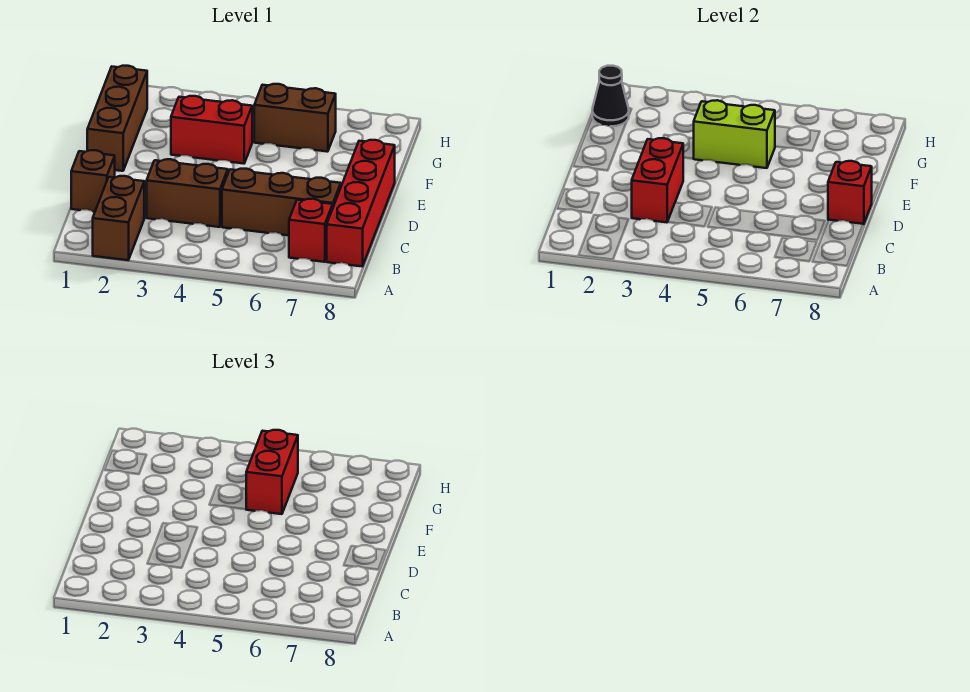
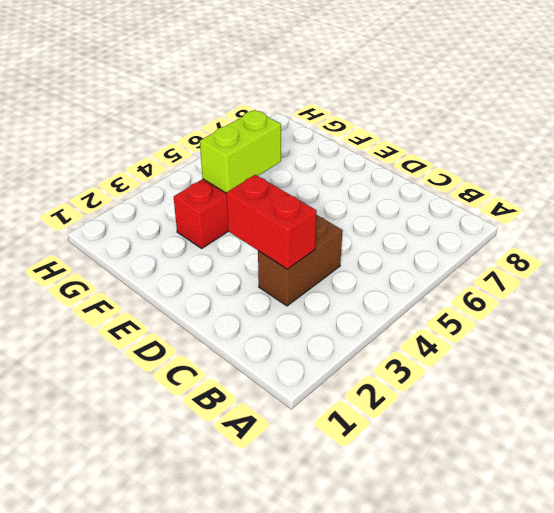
none -> brown brick A2:B2 level 1
none -> red brick B7 level 1
none -> red brick B8:E8 level 1

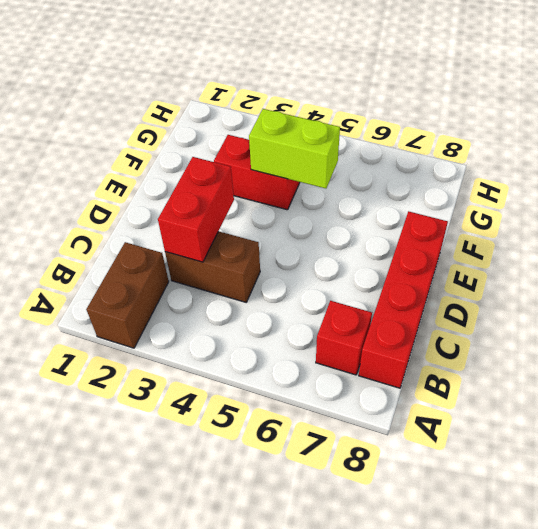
none -> brown brick C1 level 1
none -> brown brick C5:C7 level 1
none -> brown brick E1:G1 level 1

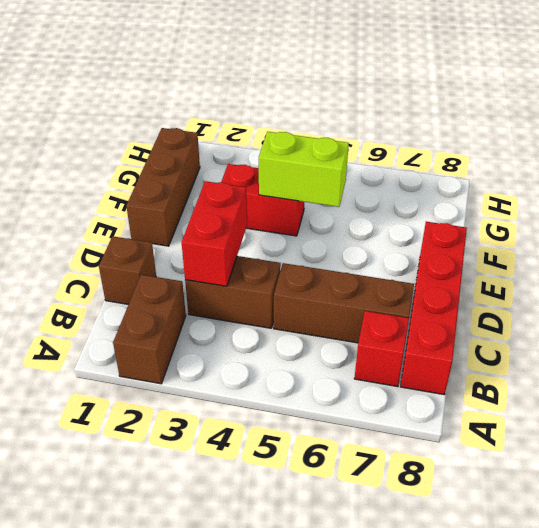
none -> brown brick G5:G6 level 1
none -> red brick D8 level 2
none -> black cone G1 level 2

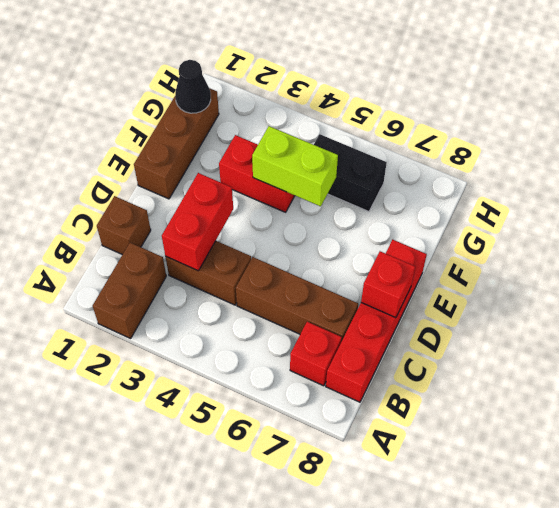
black brick G5:G6 level 1 -> brown brick G5:G6 level 1
none -> red brick F5:G5 level 3

